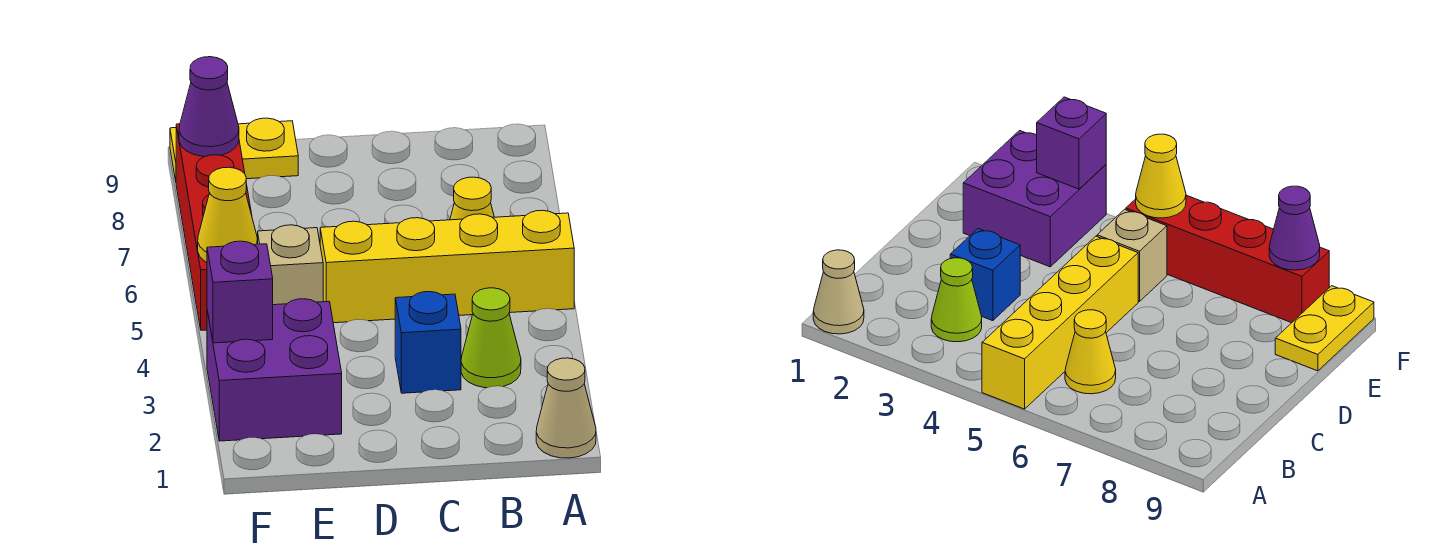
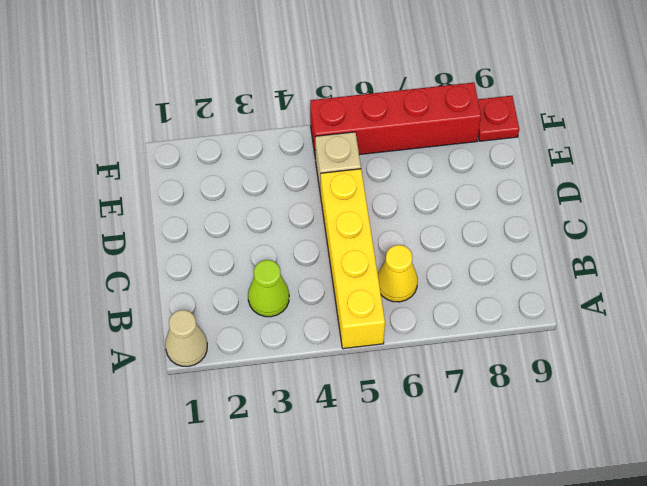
red plate F9 level 1 -> yellow plate E9:F9 level 1
none -> blue brick C3 level 1
none -> purple brick E2:F3 level 1
none -> purple brick F3 level 2

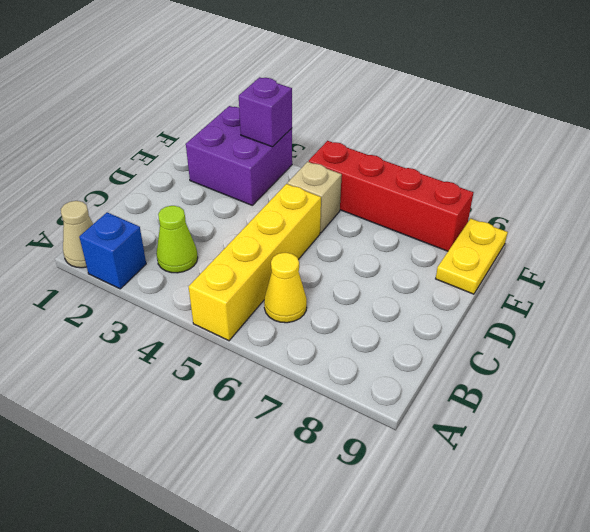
blue brick A2 level 1 -> blue brick C3 level 1
none -> yellow cone F5 level 2
none -> purple cone F8 level 2

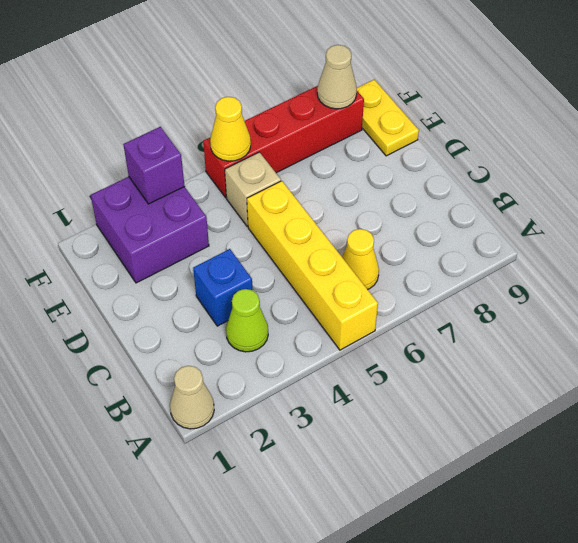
tan cone F8 level 2 -> purple cone F8 level 2

